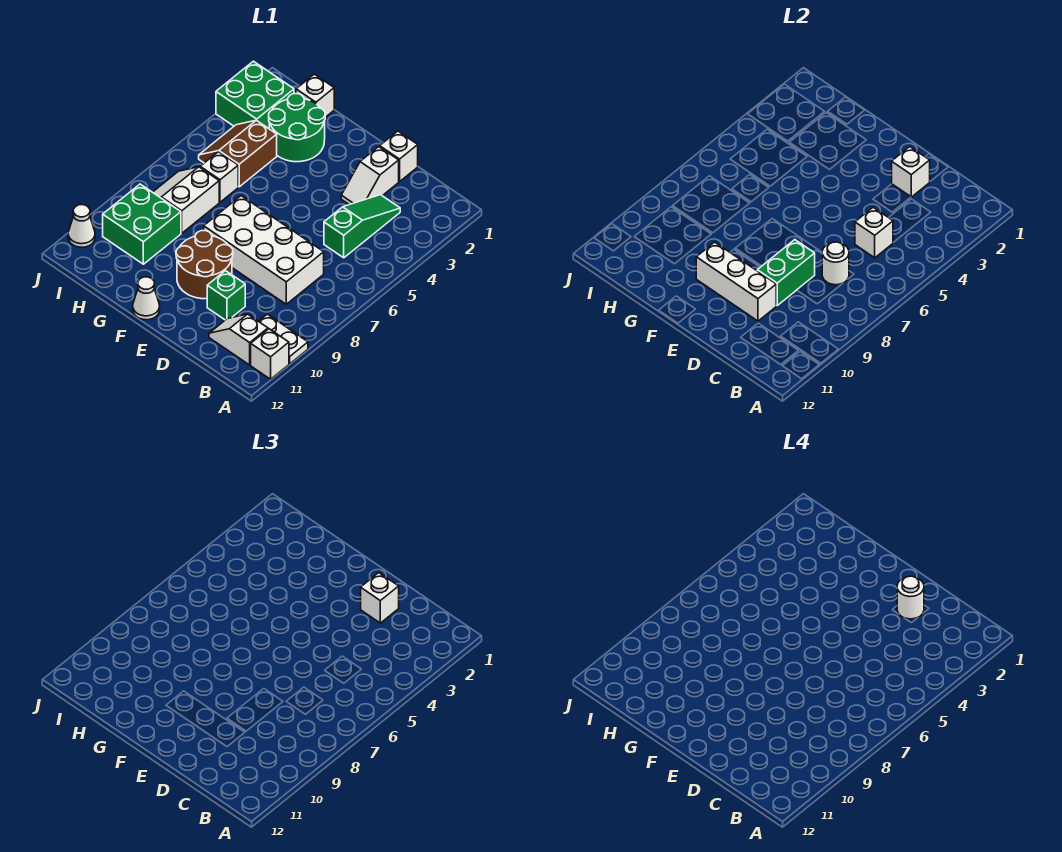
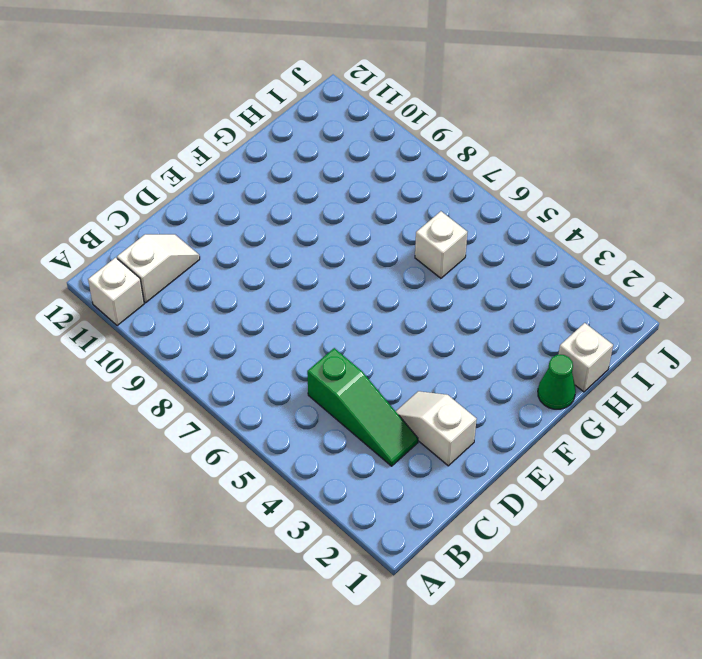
green cone G1 level 1 -> none
none -> white plate A10:B10 level 1
none -> white brick C7:F8 level 1
none -> white brick D1 level 1

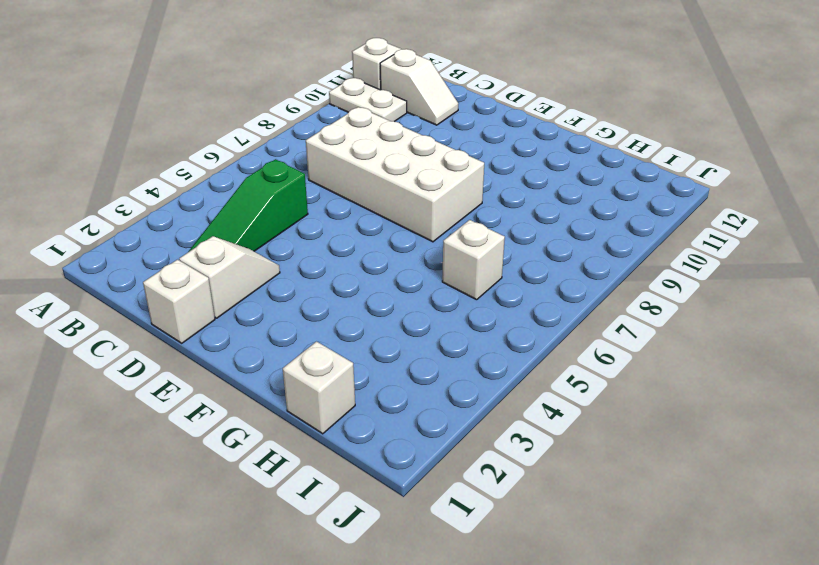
none -> green brick D10 level 1
none -> brown round brick E9:F10 level 1
none -> white cone F12 level 1

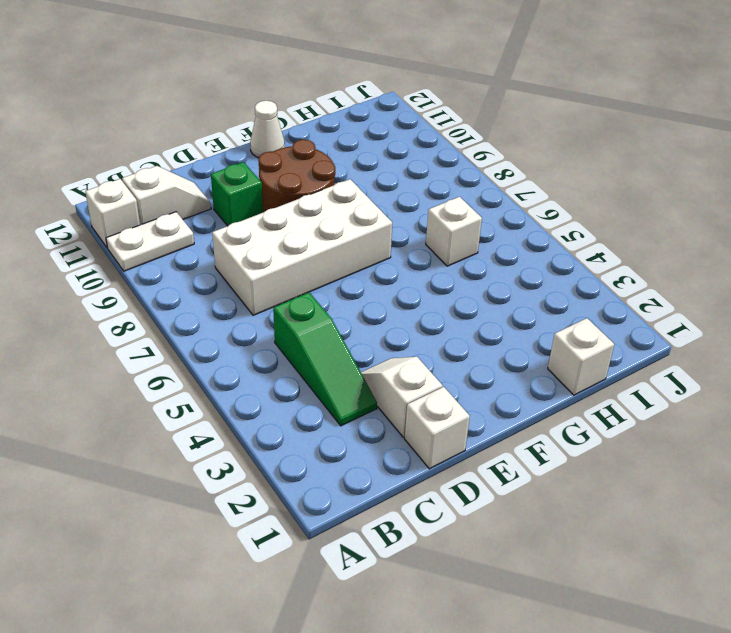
none -> green round brick G2:H3 level 1
none -> brown slope H4:I5 level 1 top H
none -> white slope H7:I8 level 1 top H

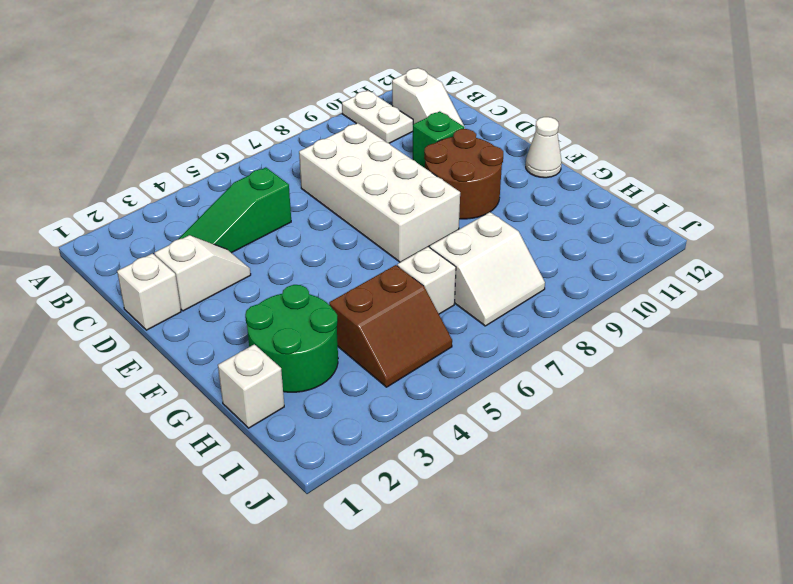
none -> white brick A11 level 1
none -> green brick H9:I10 level 1
none -> green brick I2:J3 level 1

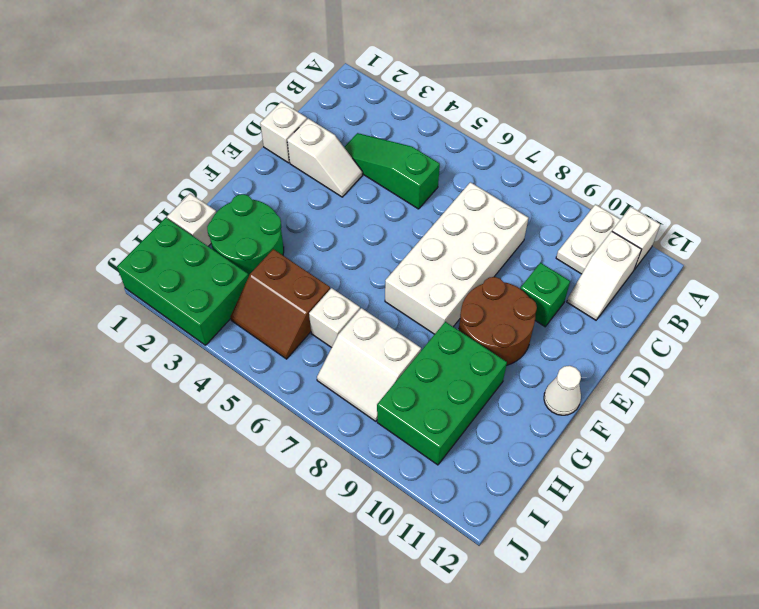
green brick G9:I10 level 1 -> green brick H9:I10 level 1
green brick I1:J3 level 1 -> green brick I2:J3 level 1
none -> white cone J11 level 1
none -> white brick C5 level 2
none -> white round brick C7 level 2

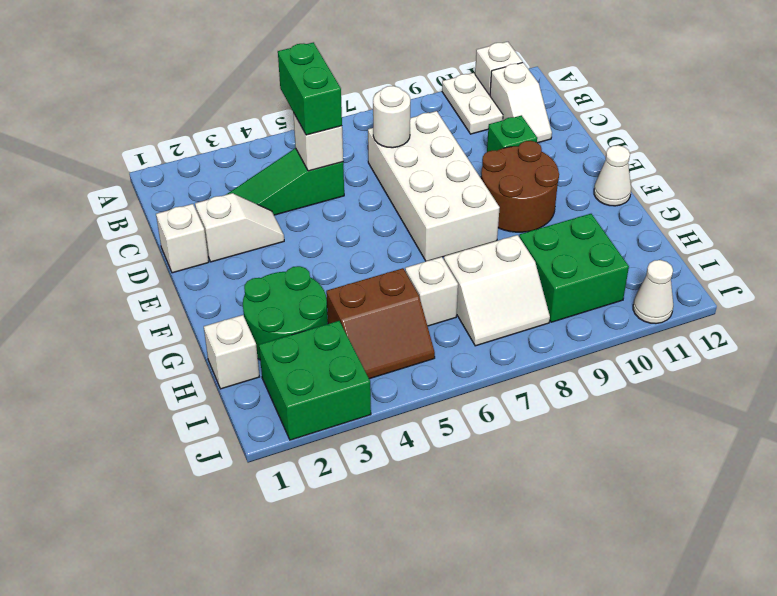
green brick B5:C5 level 3 -> green brick D8:D9 level 2
none -> white brick D2 level 2
none -> white brick D10:F10 level 2
none -> white brick D2 level 3

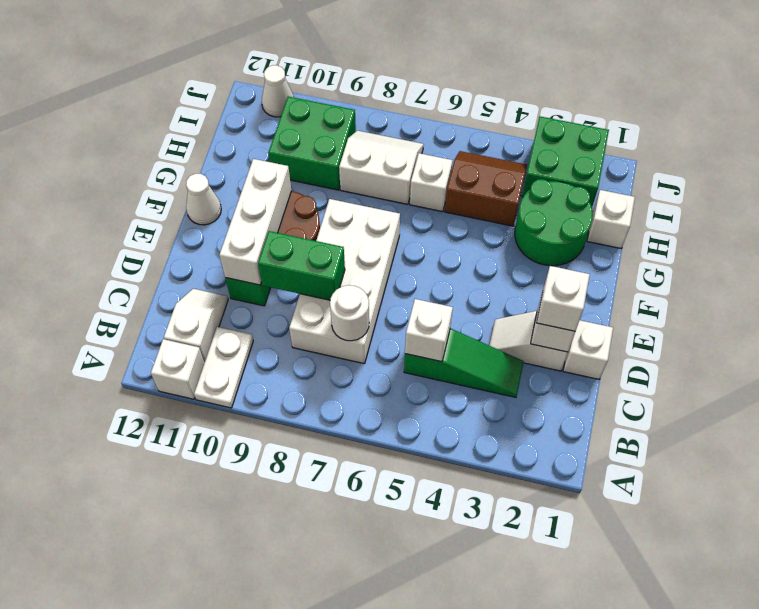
none -> white round brick D2 level 4

